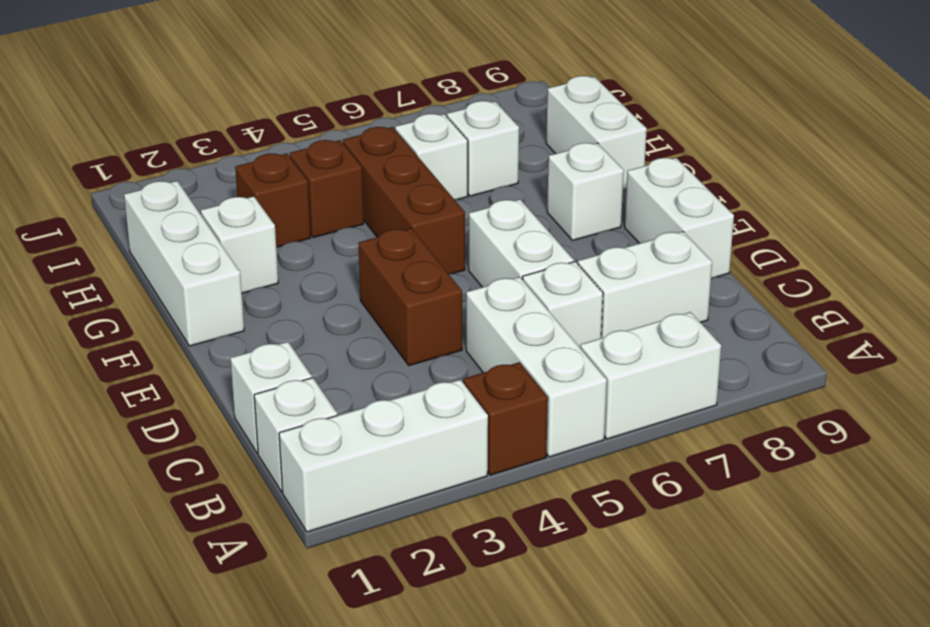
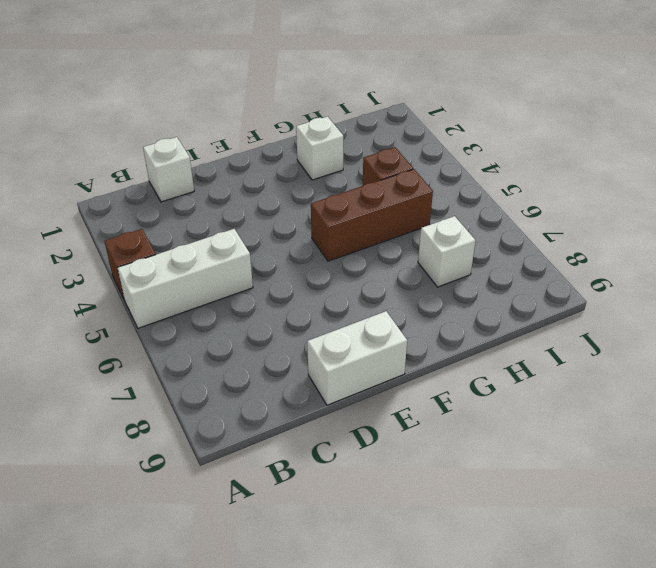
none -> white brick A1:A3 level 1
none -> white brick A6:A7 level 1
none -> white brick B1 level 1

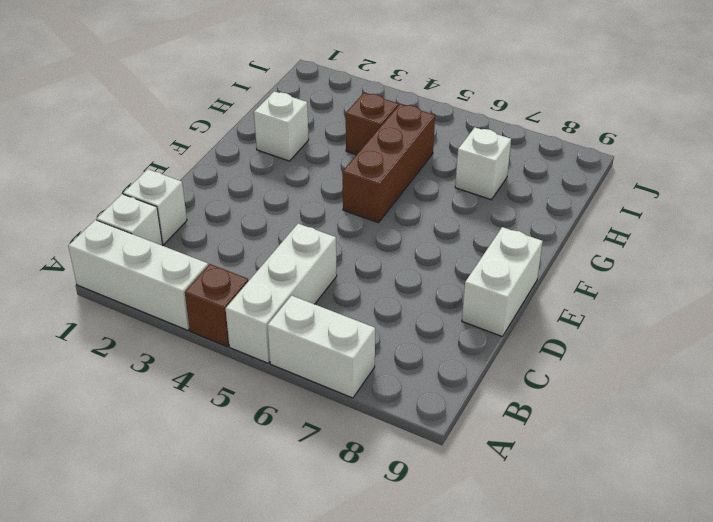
none -> white brick C6 level 1
none -> white brick C7:C8 level 1
none -> brown brick D4:E4 level 1

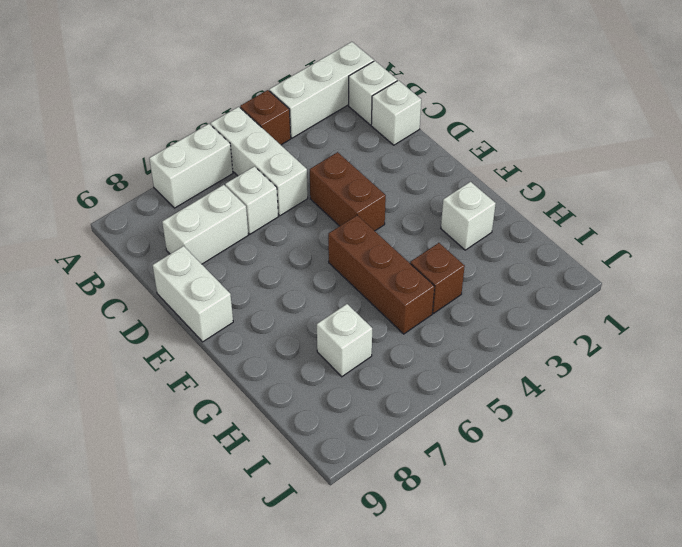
none -> white brick D6:E6 level 1
none -> white brick F1:H1 level 1
none -> white brick F8 level 1

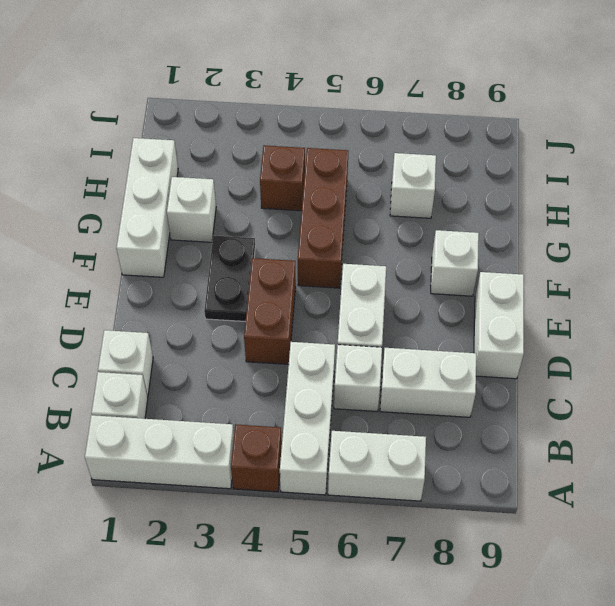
black plate E3:F3 level 1 -> none
none -> white brick G9:H9 level 1
none -> brown brick H3 level 1
none -> white brick H6 level 1

